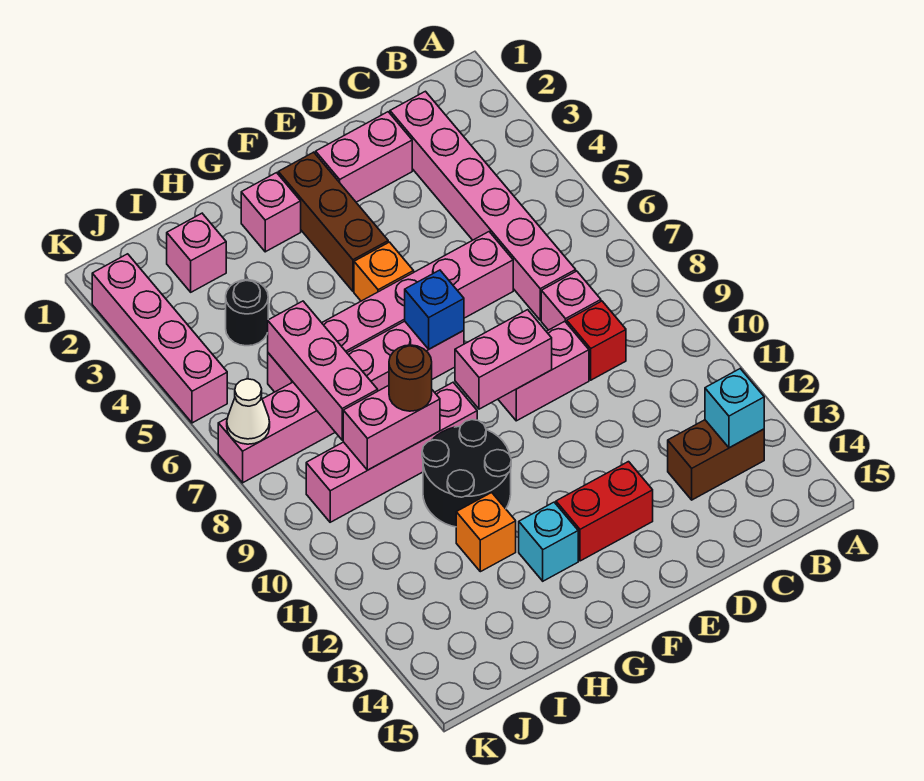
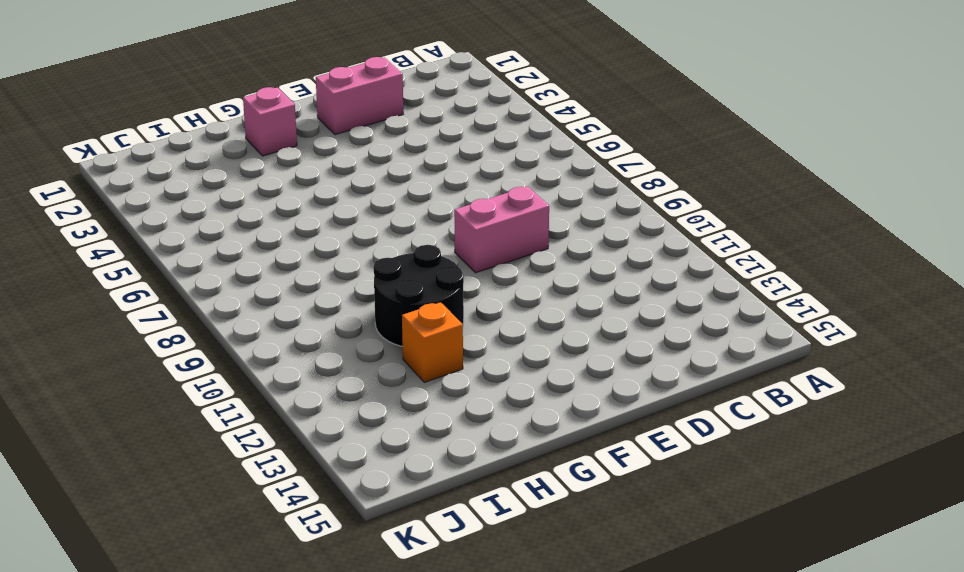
none -> brown brick B13:C13 level 1
none -> pink brick C2:C7 level 1
none -> pink brick C8 level 1

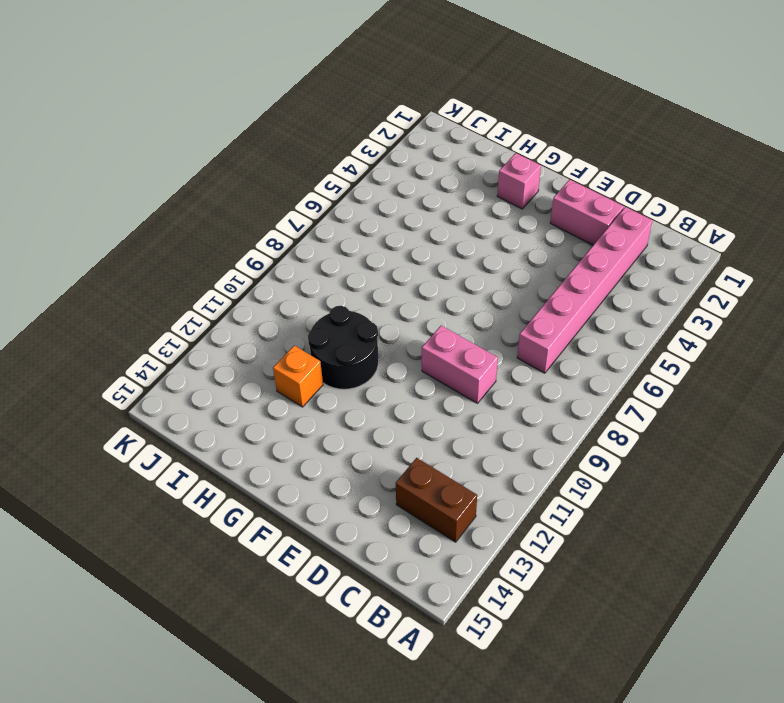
none -> pink brick C8 level 1
none -> red brick C9 level 1
none -> pink brick D6:I6 level 1

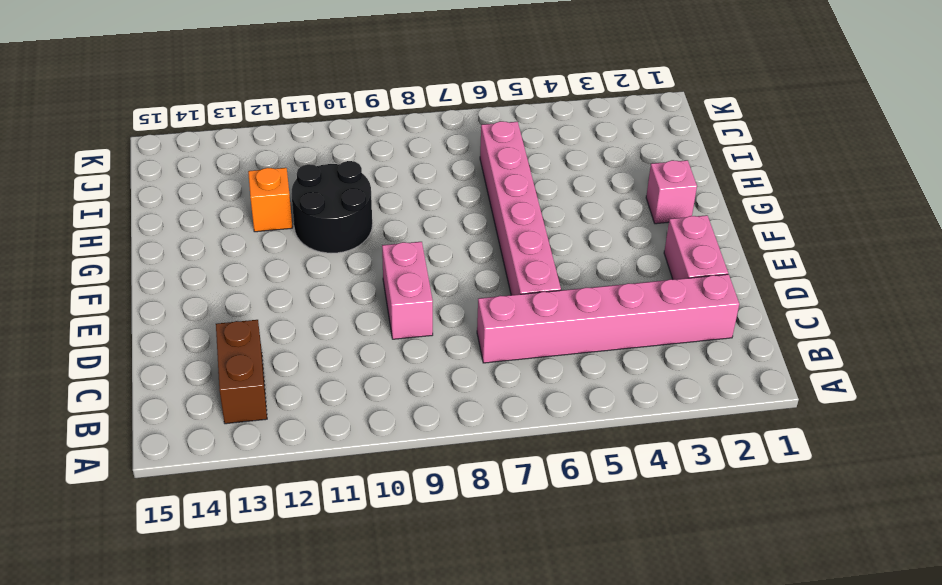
none -> pink brick C8 level 1
none -> red brick C9 level 1
none -> red brick E13:F13 level 1

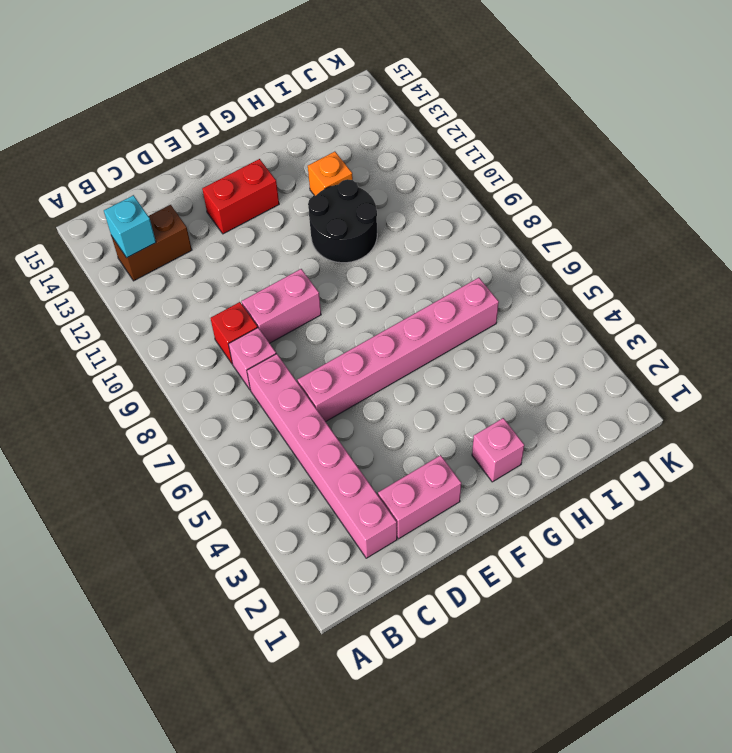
none -> brown brick F2:F4 level 1
none -> orange brick F5 level 1
none -> pink brick F7:K7 level 1

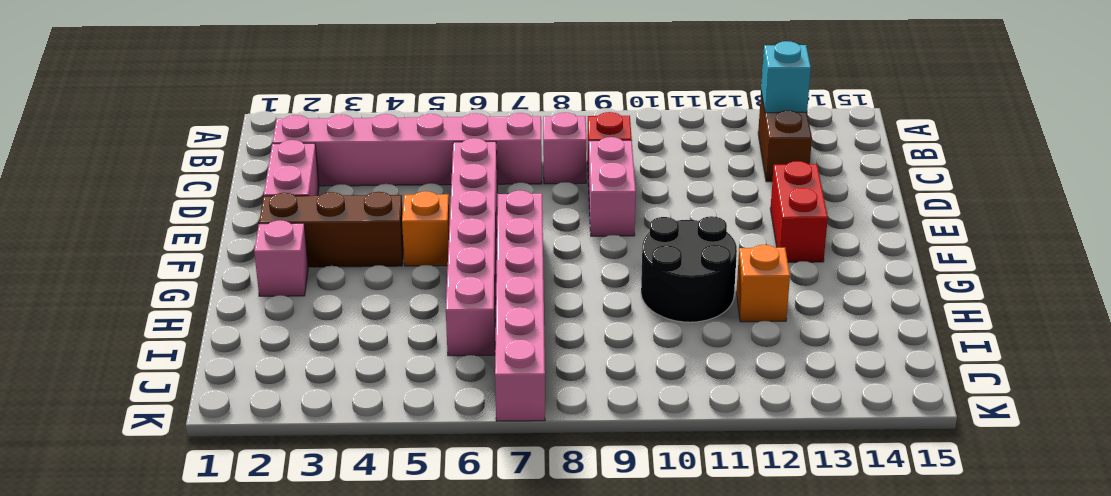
none -> pink brick G9:J9 level 1
none -> cyan brick G13 level 1
none -> pink brick I2 level 1

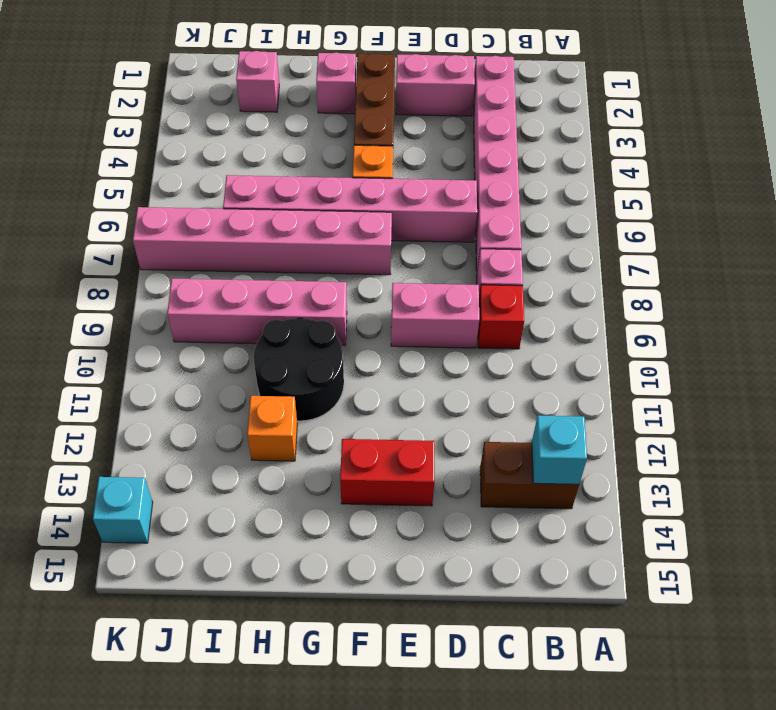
cyan brick K14 level 1 -> cyan brick G13 level 1
none -> black round brick I4 level 1
none -> pink brick K2:K5 level 1
none -> pink brick E9:F9 level 2

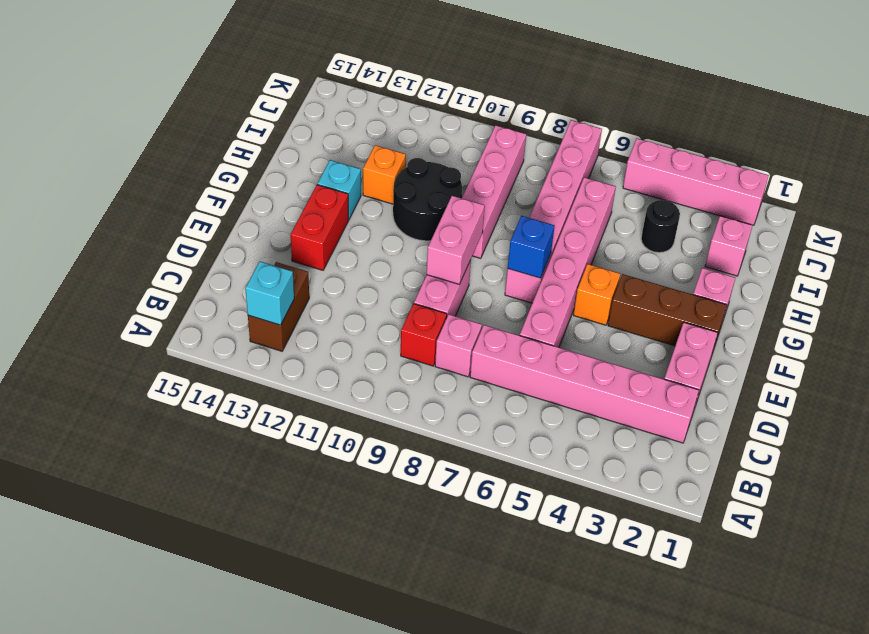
none -> pink brick H9:I9 level 2
none -> pink brick I6:I8 level 2
none -> white cone K7 level 2

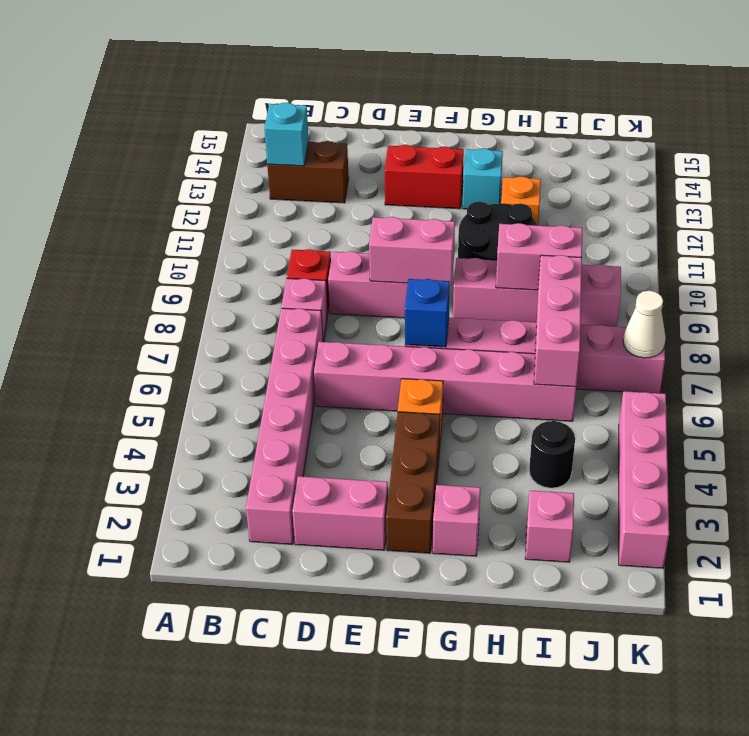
none -> brown round brick H9 level 3

